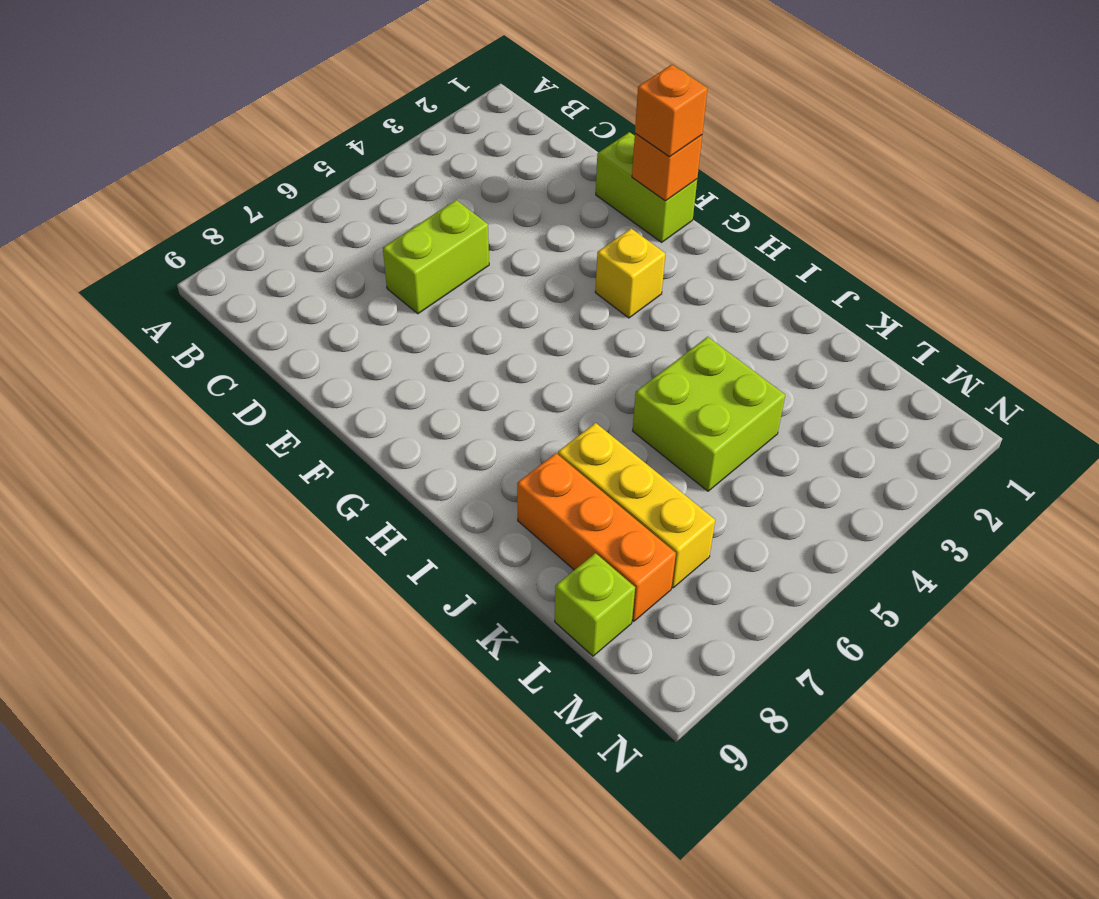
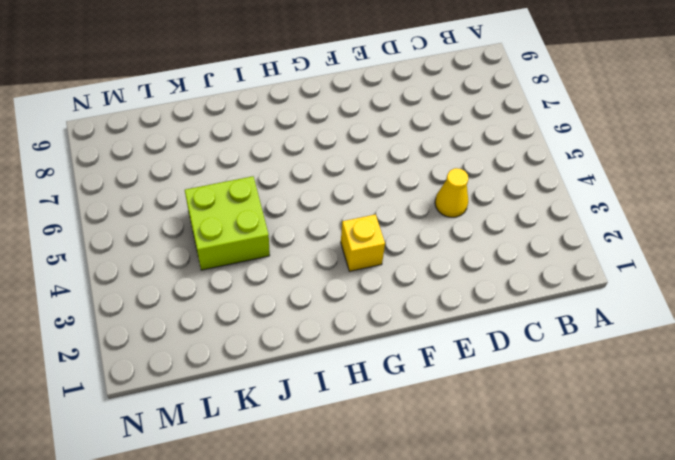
yellow cone D4 level 1 -> none
none -> lime brick D5:D6 level 1
none -> lime brick E1:F1 level 1

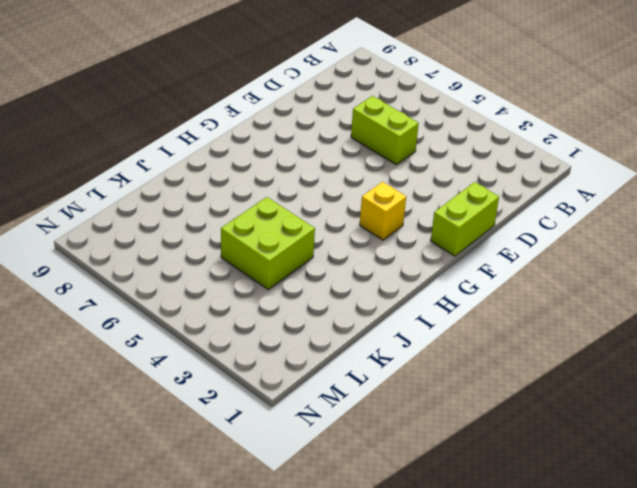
none -> yellow brick J7:L7 level 1
none -> orange brick J8:L8 level 1

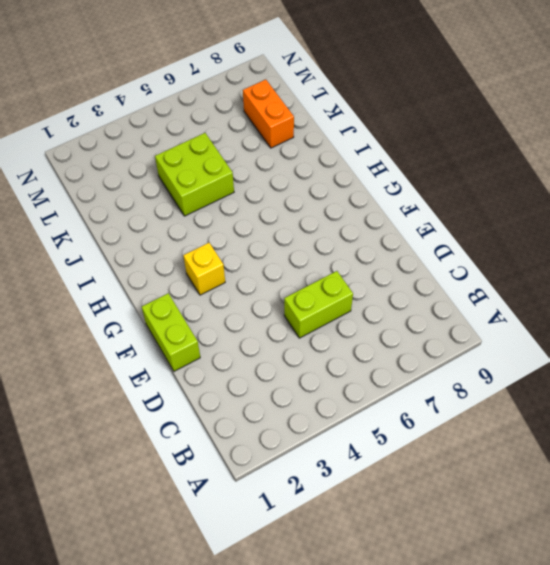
orange brick K8:L8 level 1 -> orange brick J8:L8 level 1
none -> yellow brick J7:L7 level 1
none -> lime brick L9 level 1

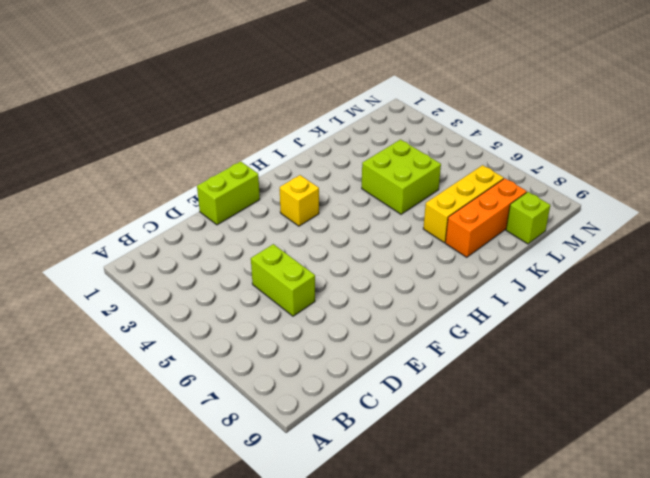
none -> orange brick F1 level 2
none -> orange brick F1 level 3

